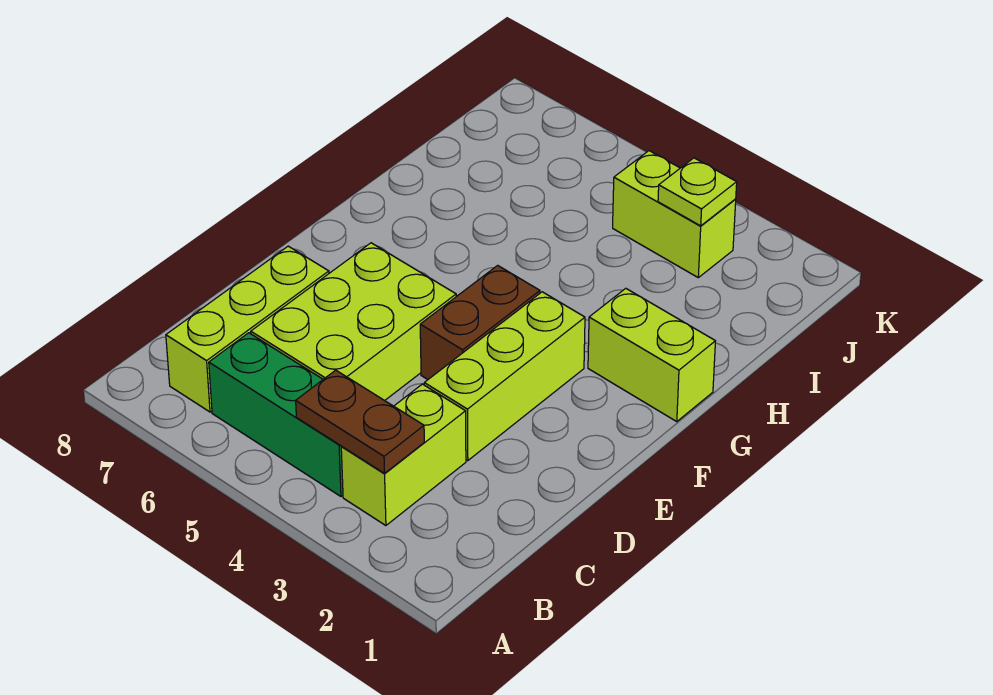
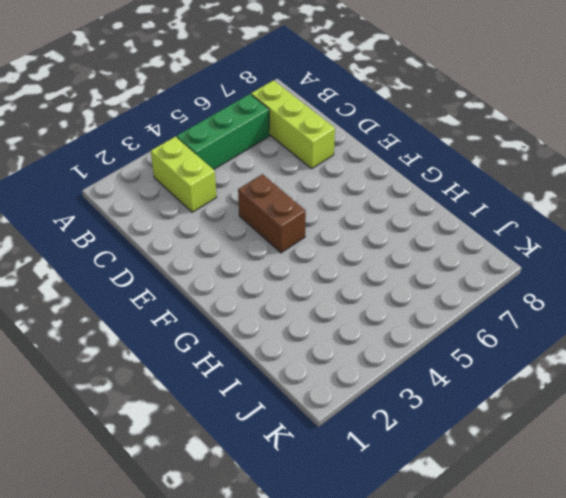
none -> lime brick C5:E6 level 1
none -> lime brick D3:F3 level 1

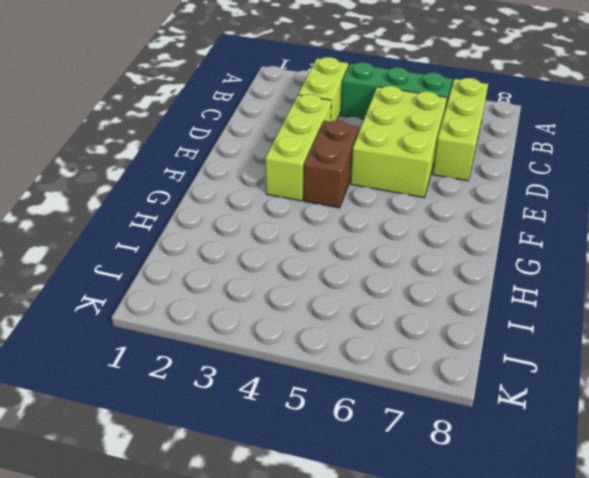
none -> lime brick G1:G2 level 1
none -> lime brick J3:J4 level 1

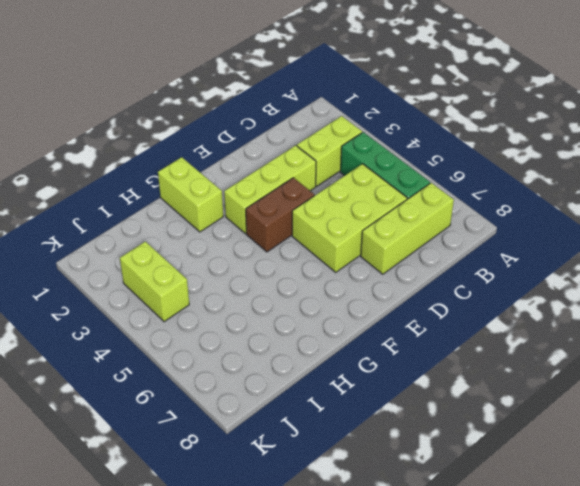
none -> brown plate B3:B4 level 2
none -> lime plate J3 level 2

